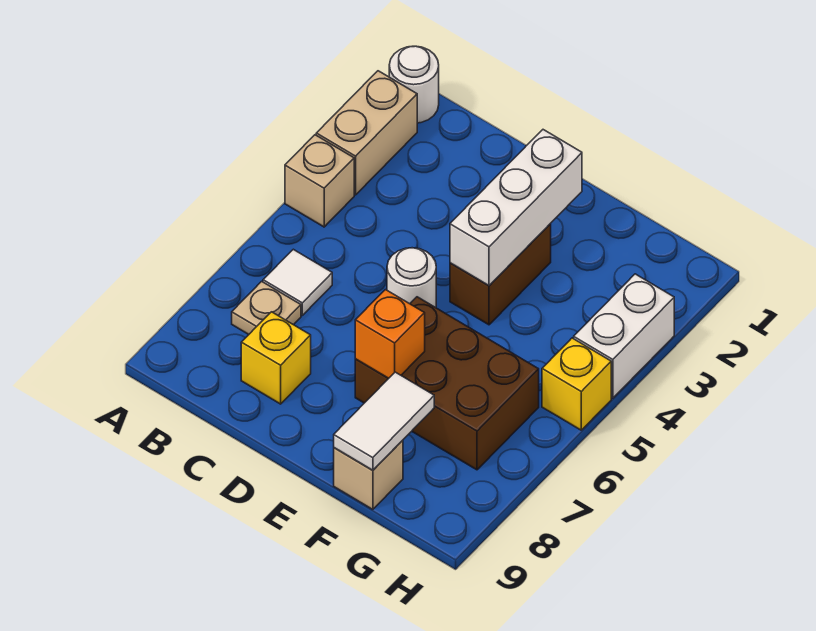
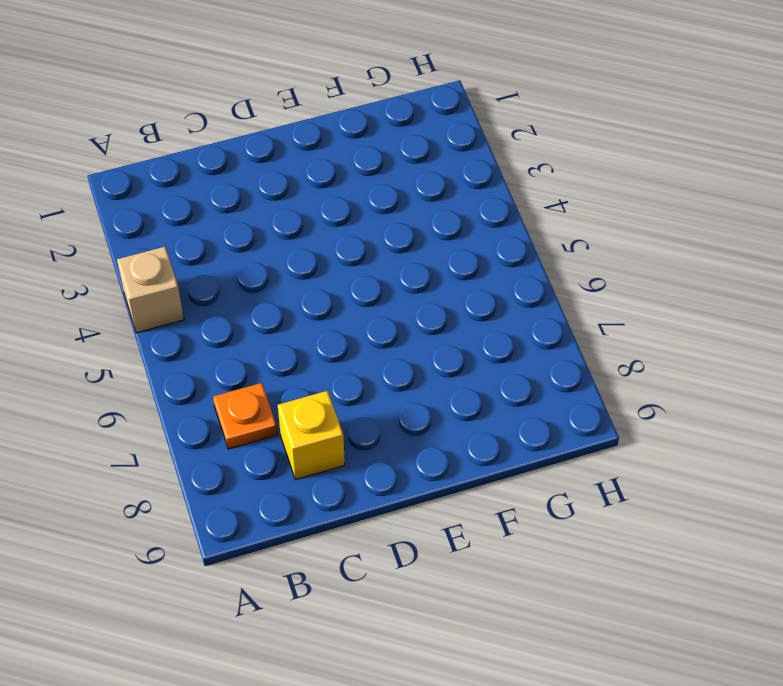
orange plate B7 level 1 -> tan plate B7 level 1
none -> white round brick A1 level 1
none -> tan brick A2:A3 level 1
none -> white tile B6 level 1

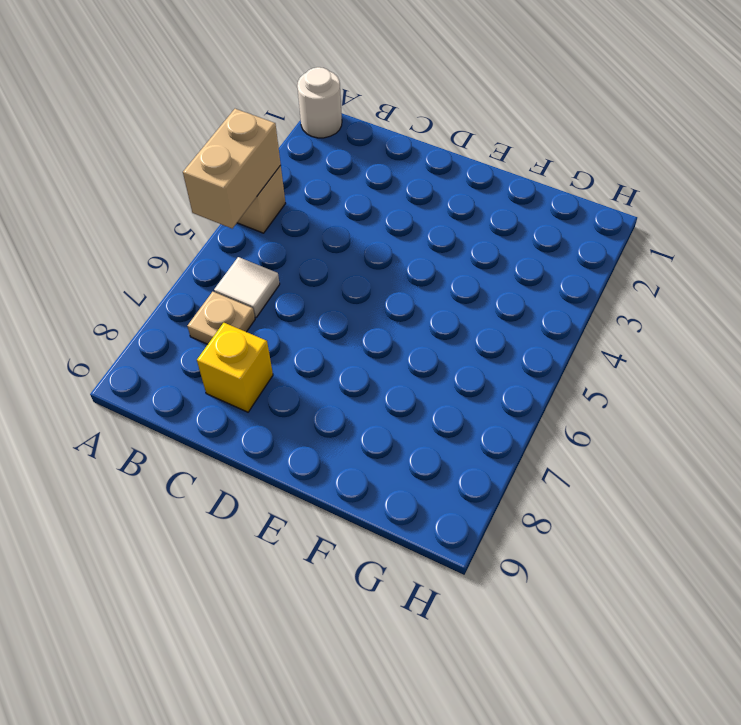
tan brick A4:A5 level 2 -> tan brick A2:A3 level 1
none -> white round brick D5 level 1
none -> brown brick E3:E4 level 1
none -> brown brick E6:G7 level 1

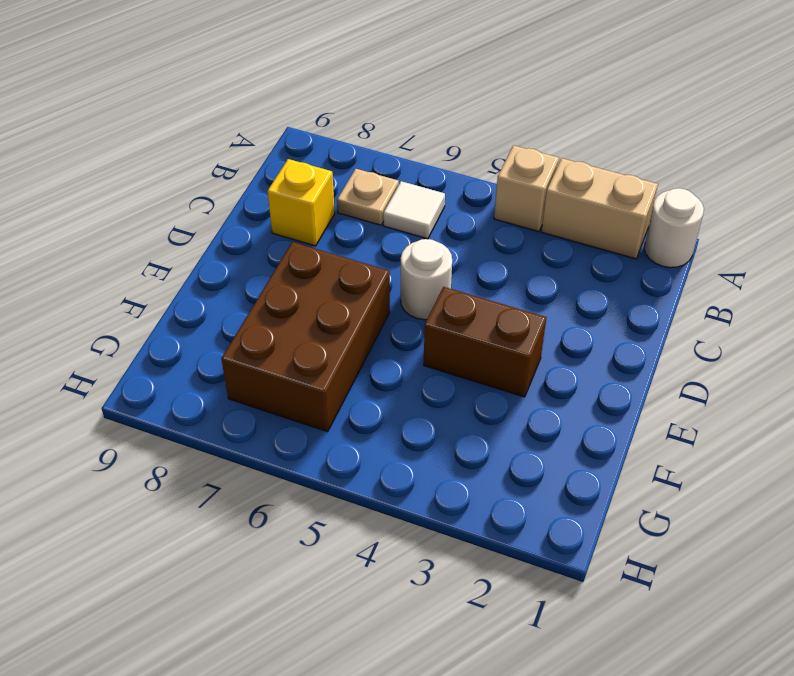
none -> tan brick F9 level 1
none -> white brick H3:H4 level 1
none -> yellow brick H5 level 1

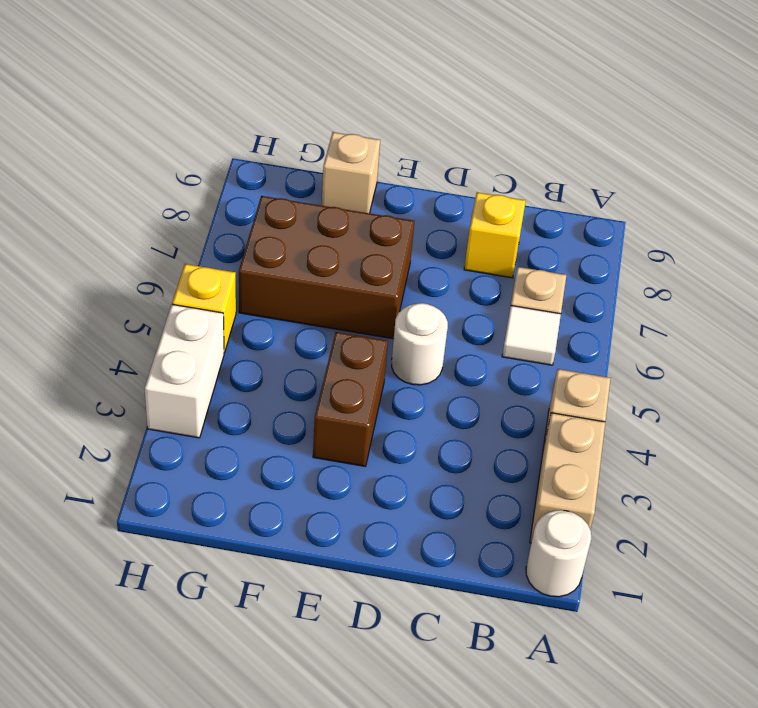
none -> white brick E2:E4 level 2
none -> orange brick E7 level 2
none -> white tile F8:F9 level 2

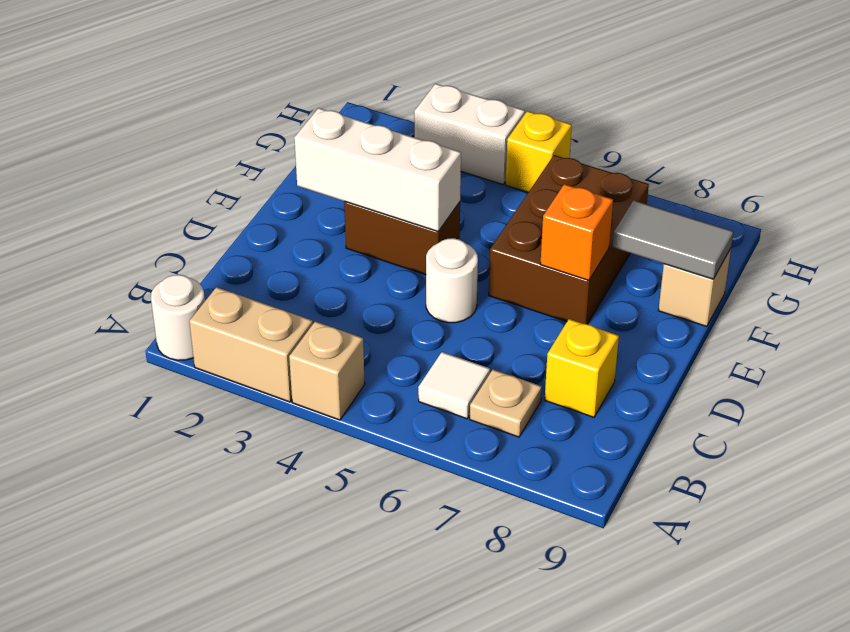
grey tile F8:F9 level 2 -> white tile F8:F9 level 2

